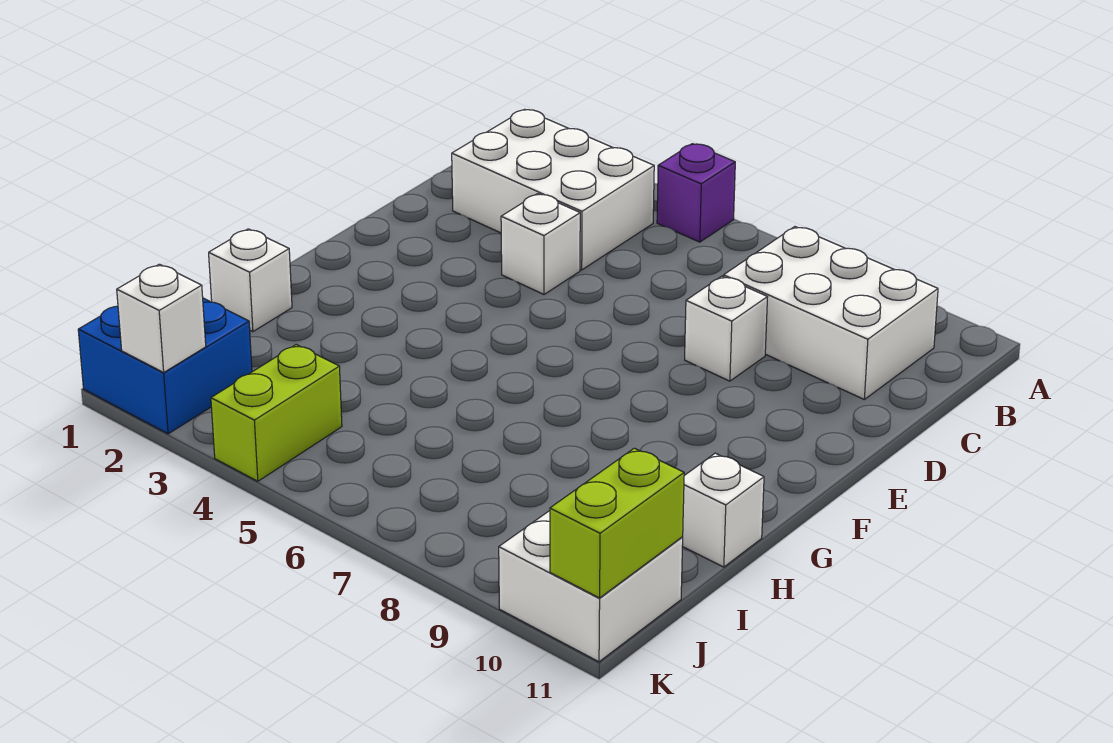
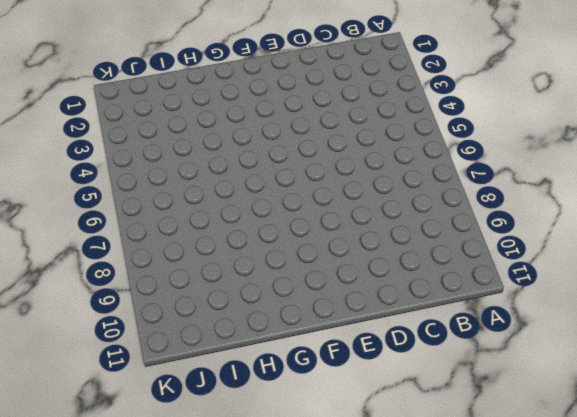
none -> purple brick A5 level 1
none -> white brick B2:C4 level 1
none -> white brick B8:C10 level 1

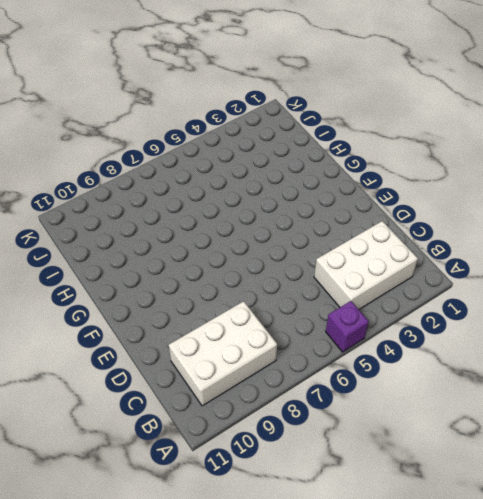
none -> white brick D4 level 1
none -> white brick D8 level 1
none -> white brick H1 level 1

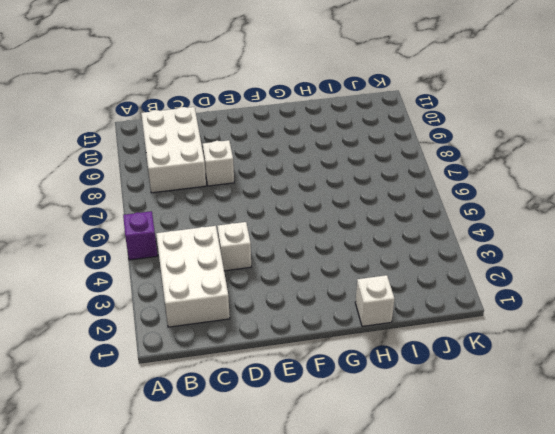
none -> white brick H11 level 1
none -> blue brick J1:K2 level 1
none -> lime brick J4:K4 level 1

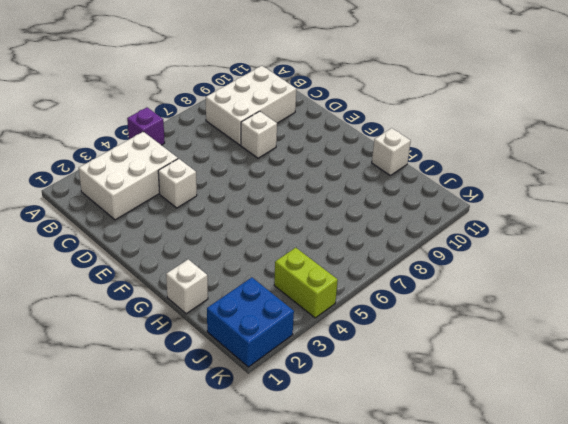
none -> white brick J10:K11 level 1
none -> lime brick J11:K11 level 2
none -> white brick K2 level 2

